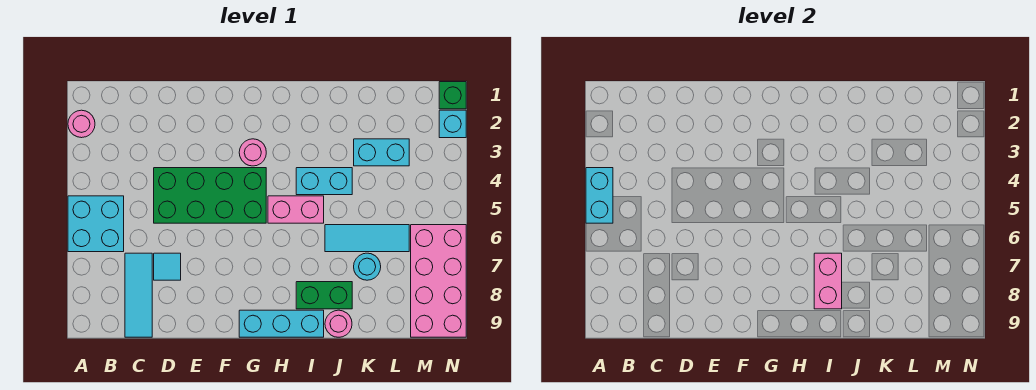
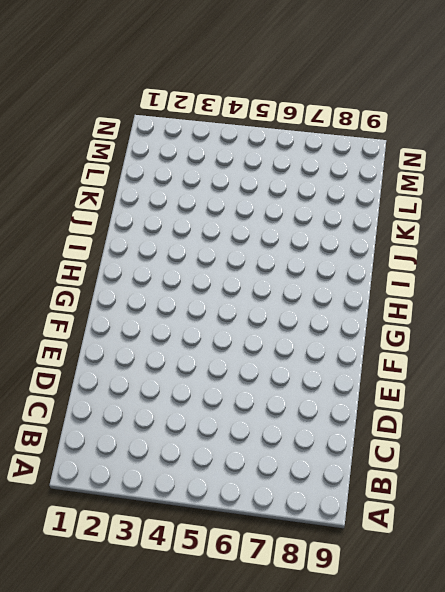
none -> pink round brick A2 level 1
none -> cyan brick A5:B6 level 1
none -> cyan tile C7:C9 level 1

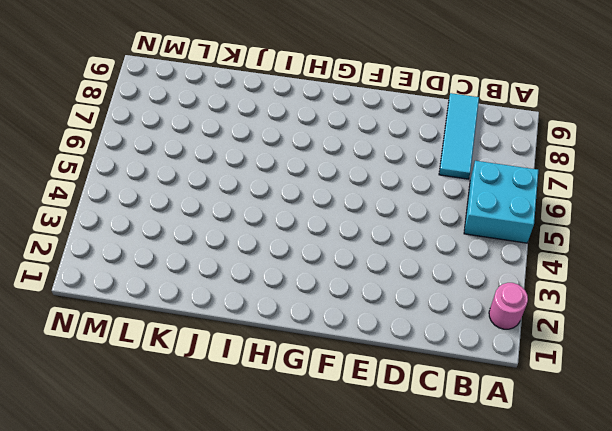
none -> green brick D4:G5 level 1
none -> cyan tile D7 level 1
none -> pink round brick G3 level 1

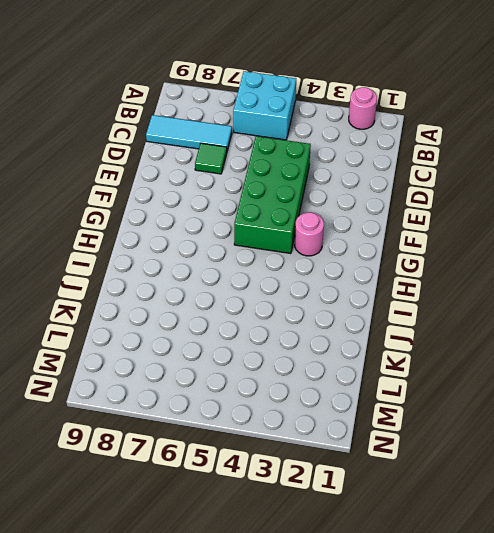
green tile D7 level 1 -> cyan tile D7 level 1
none -> cyan brick G9:I9 level 1
none -> pink brick H5:I5 level 1
none -> cyan brick I4:J4 level 1

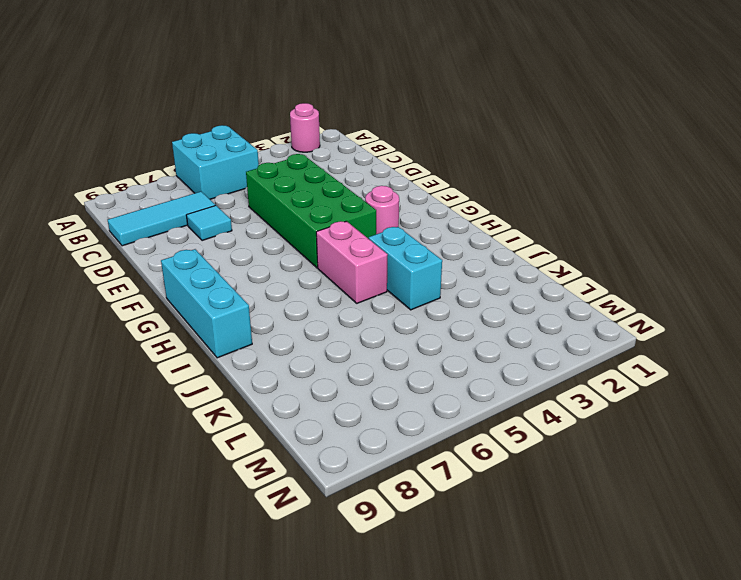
none -> green brick I8:J8 level 1
none -> cyan tile J6:L6 level 1
none -> pink round brick J9 level 1

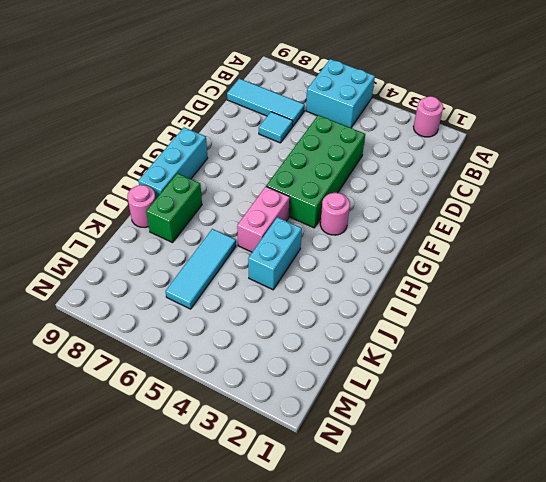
none -> cyan brick K3:L3 level 1
none -> cyan round brick K7 level 1
none -> pink brick M6:N9 level 1

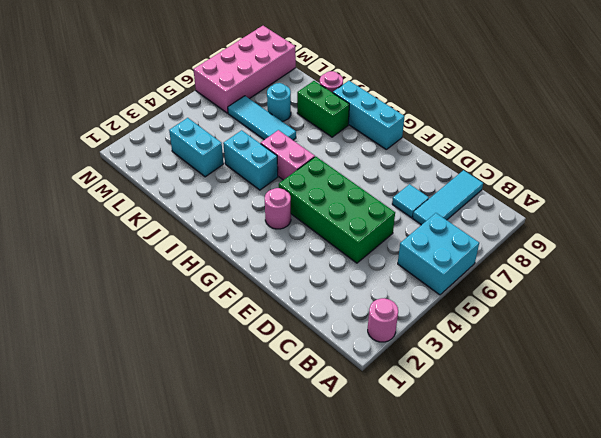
none -> green brick N1 level 1
none -> cyan brick N2 level 1
none -> cyan brick A4:A5 level 2

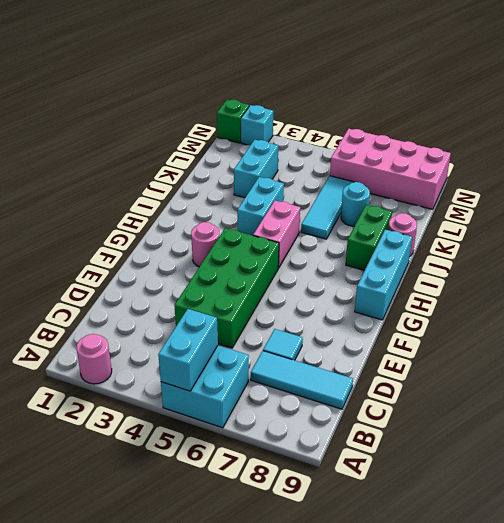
cyan brick A5:B5 level 2 -> cyan brick A4:A5 level 2
none -> pink brick I7:I8 level 2

